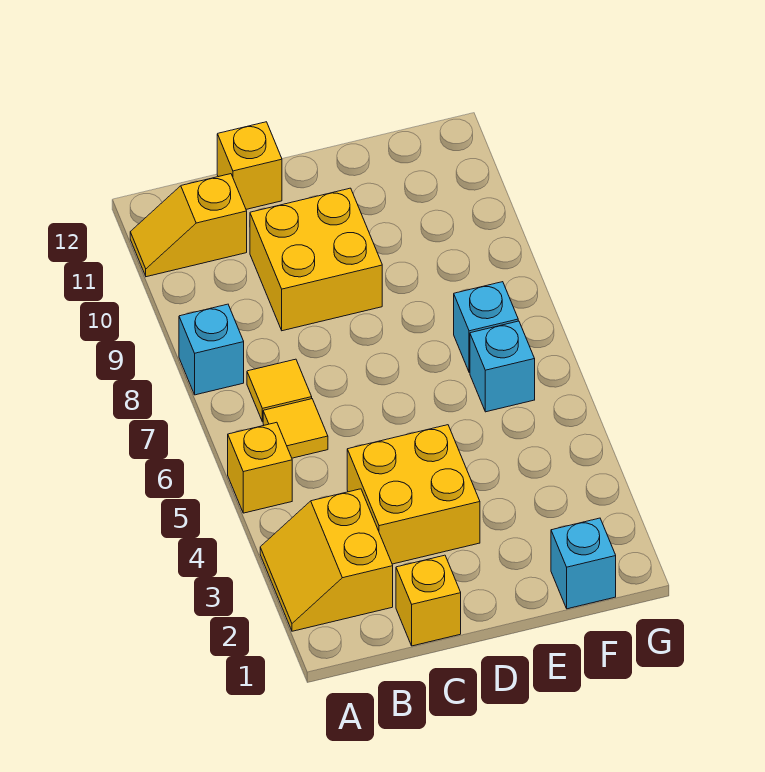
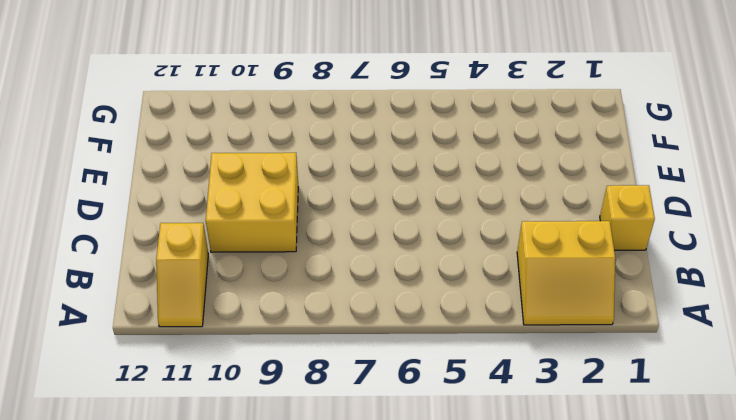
none -> yellow brick A5 level 1
none -> cyan brick A8 level 1
none -> yellow tile B6 level 1

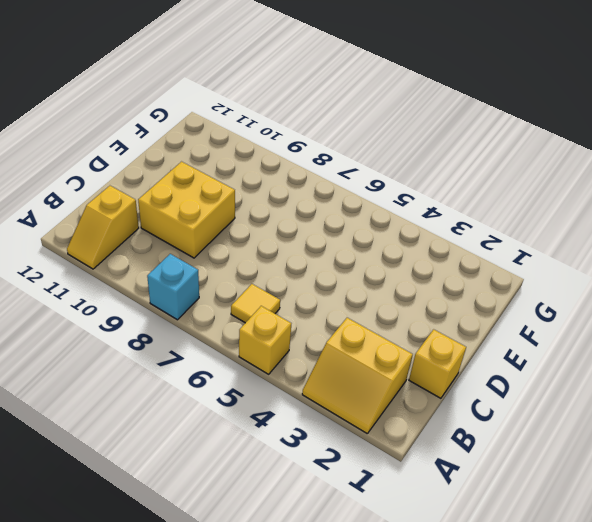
none -> yellow tile B7 level 1
none -> yellow brick C3:D4 level 1
none -> yellow brick C12 level 1

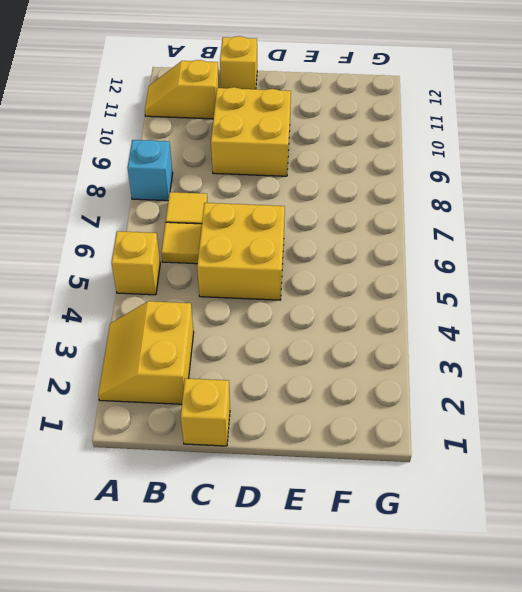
yellow brick C5:D6 level 1 -> yellow brick C3:D4 level 1
none -> cyan brick F1 level 1
none -> cyan brick F6 level 1
none -> cyan brick F7 level 1

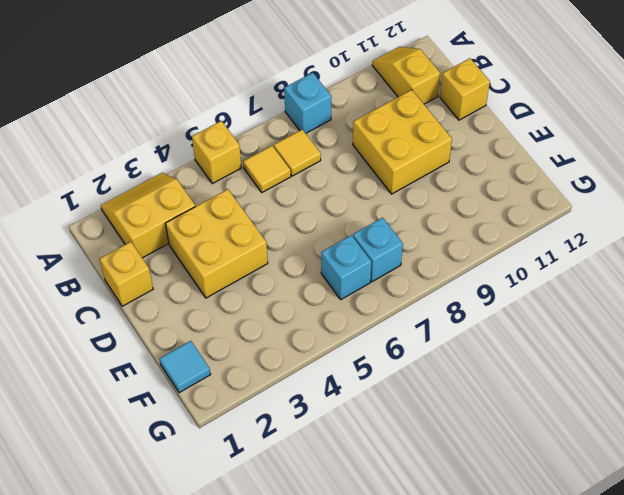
cyan tile F1 level 1 -> cyan brick F1 level 1

